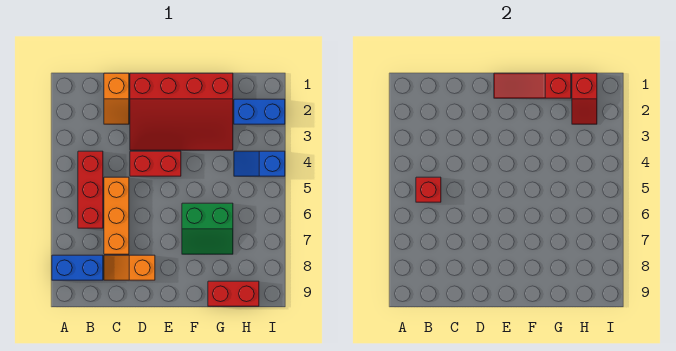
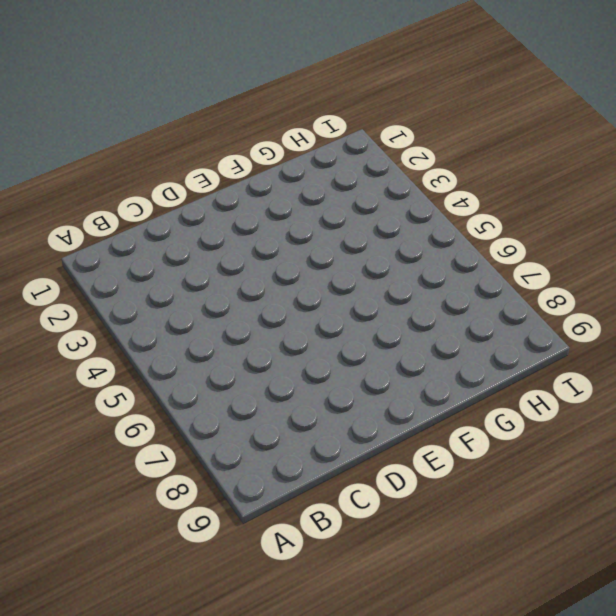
none -> blue brick A8:B8 level 1
none -> red brick B4:B6 level 1
none -> orange slope C1:C2 level 1 top 1

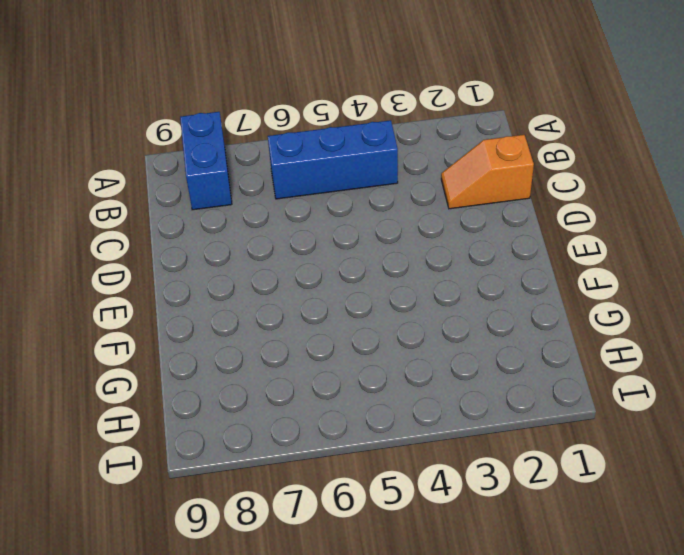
blue brick B4:B6 level 1 -> red brick B4:B6 level 1
none -> orange brick C5:C7 level 1
none -> orange slope C8:D8 level 1 top D
none -> red slope D1:G3 level 1 top 1

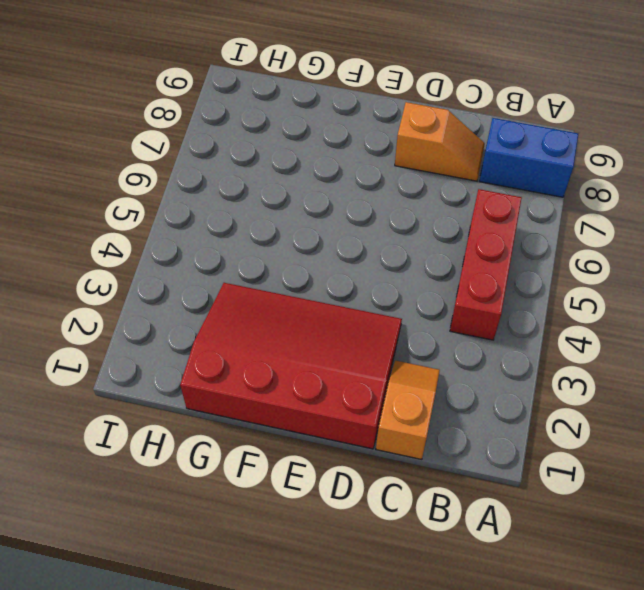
none -> orange brick C5:C7 level 1
none -> red brick D4:E4 level 1
none -> green slope F6:G7 level 1 top 6

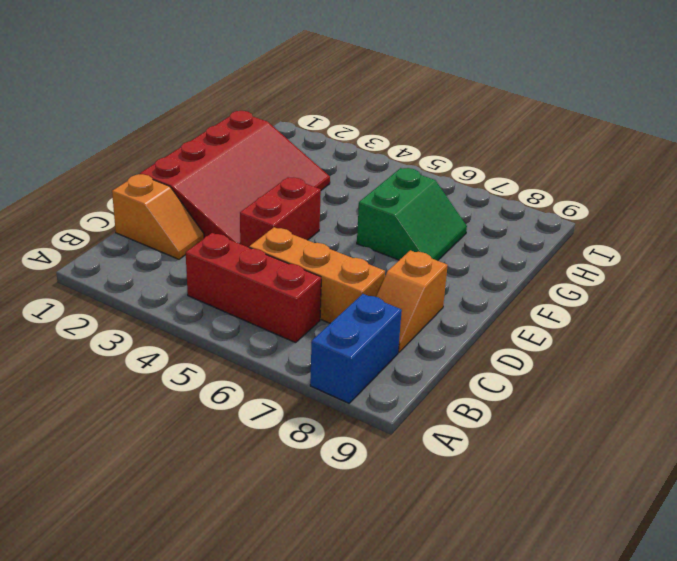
none -> red brick G9:H9 level 1
none -> blue brick H2:I2 level 1
none -> blue slope H4:I4 level 1 top I

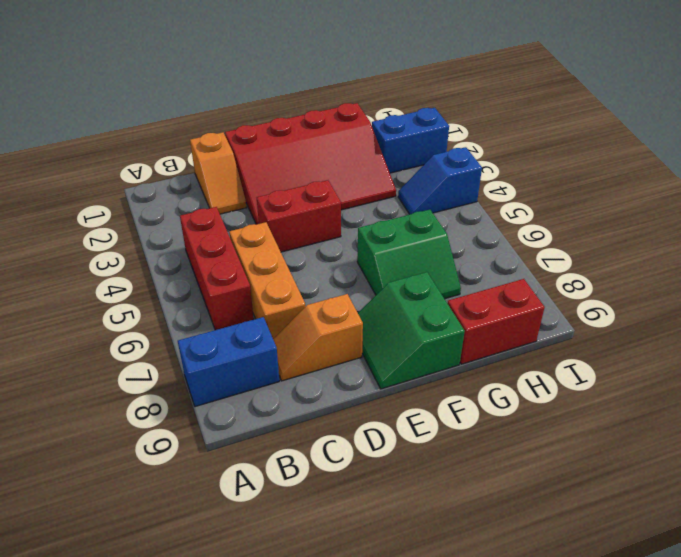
green slope E8:F9 level 1 top F -> none
none -> red brick B5 level 2
none -> red slope E1:G1 level 2 top G
none -> red slope H1:H2 level 2 top 1

